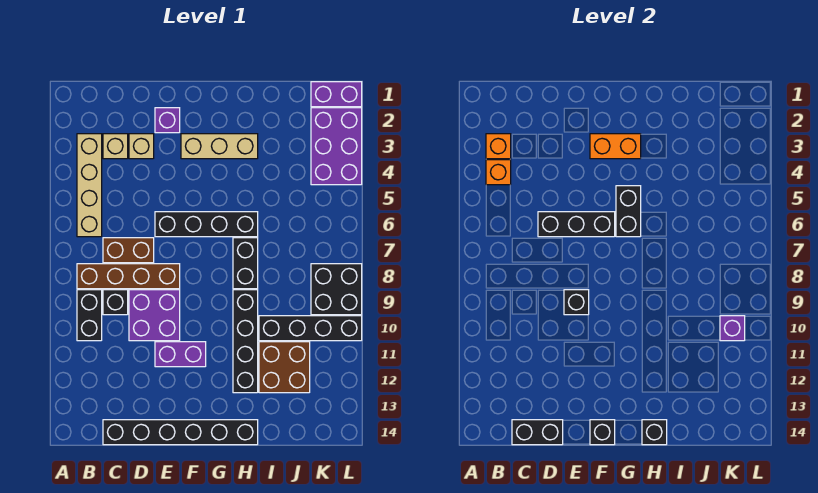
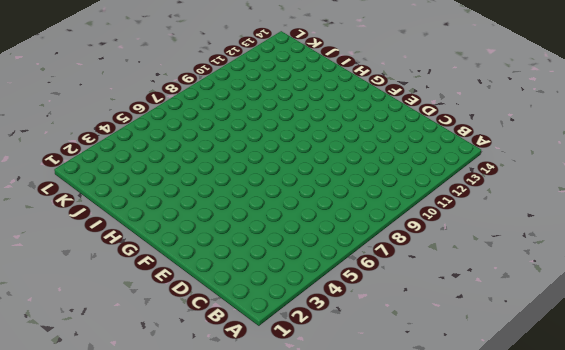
none -> tan brick B3:B6 level 1
none -> brown brick B8:E8 level 1
none -> black brick B9:B10 level 1
none -> tan brick C3 level 1

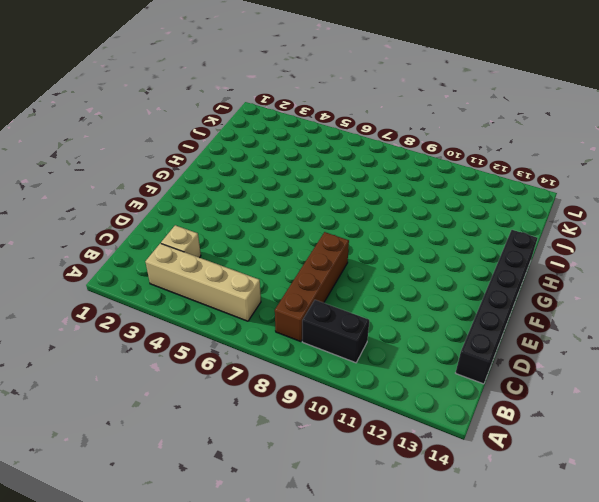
none -> brown brick C7:D7 level 1
none -> black brick C9 level 1
none -> tan brick D3 level 1
none -> purple brick D9:E10 level 1

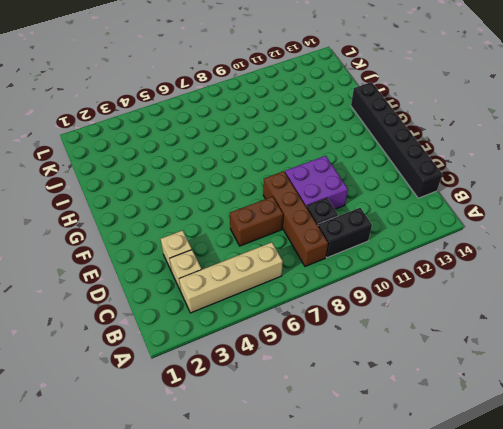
brown brick D6:D7 level 1 -> brown brick C7:D7 level 1
none -> purple brick E2 level 1
none -> black brick E6:H6 level 1
none -> purple brick E11:F11 level 1
none -> tan brick F3:H3 level 1

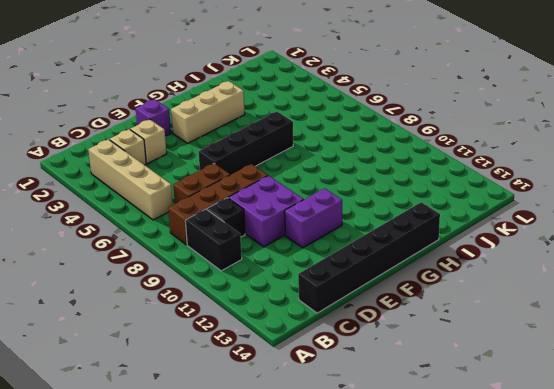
none -> black brick H7:H8 level 1
none -> black brick H9:H12 level 1
none -> black brick I10:L10 level 1
none -> brown brick I11:J12 level 1

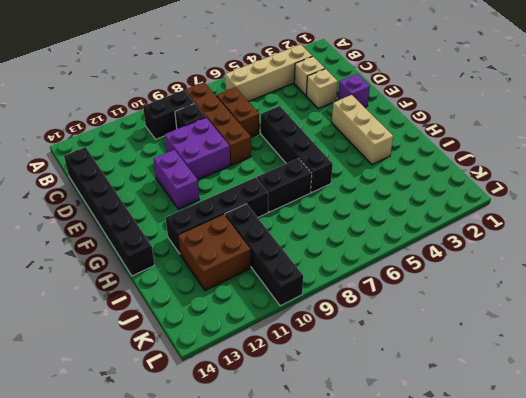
none -> purple brick K1:L1 level 1
none -> purple brick K2:L4 level 1
none -> black brick K8:L9 level 1
none -> orange brick B3 level 2

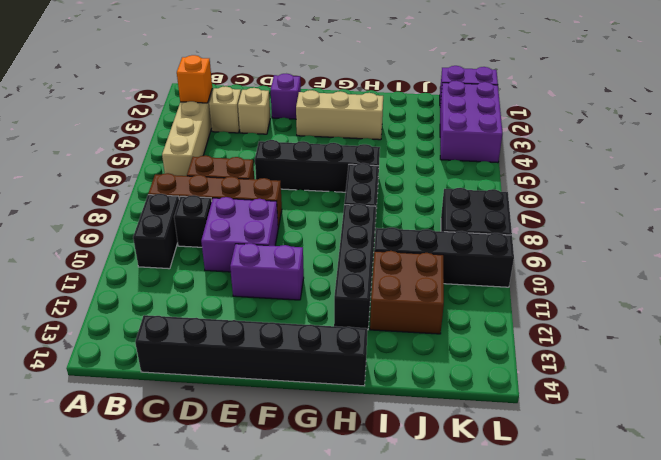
none -> orange brick B4 level 2
none -> black brick C14:D14 level 2
none -> black brick D6:F6 level 2
none -> black brick E9 level 2

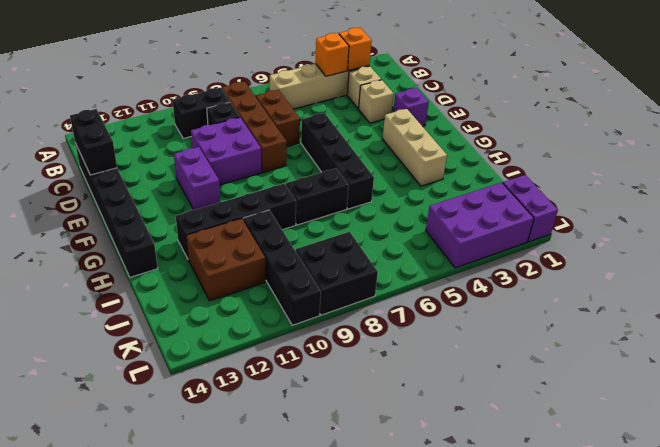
none -> black brick D6:F6 level 2
none -> black brick E9 level 2
none -> orange brick F3:G3 level 2
none -> black brick F14 level 2

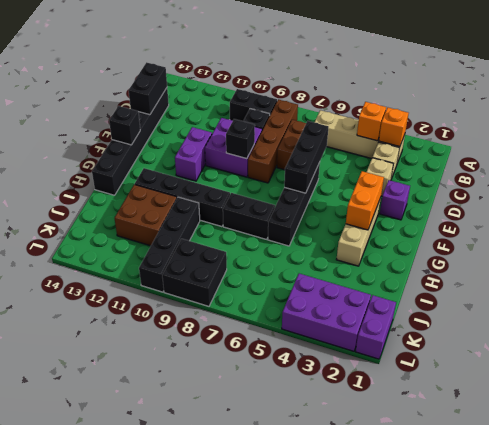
none -> black brick G5:G6 level 2
none -> black brick H14 level 2
none -> purple brick K10 level 2

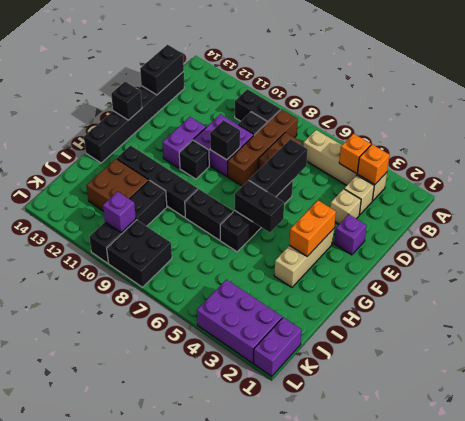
black brick F10 level 1 -> black brick H14 level 2

